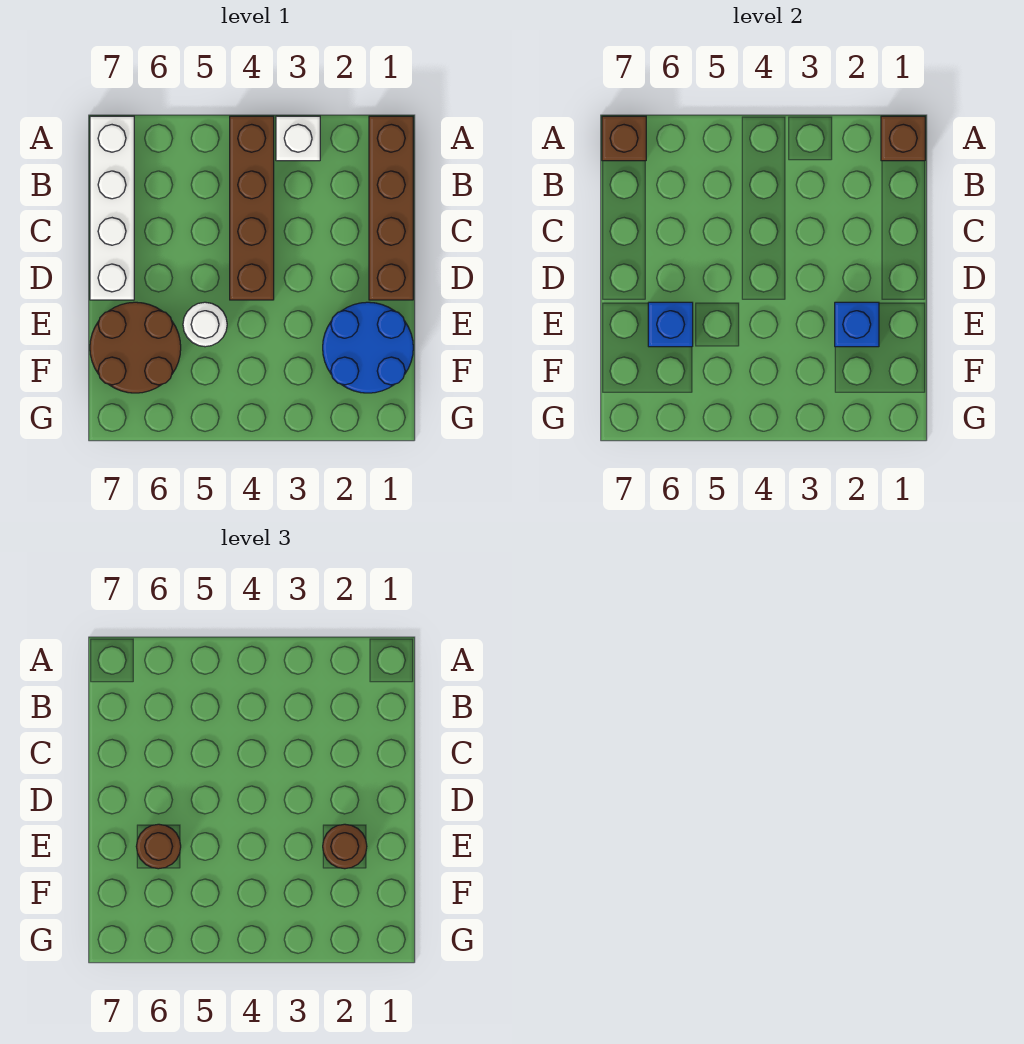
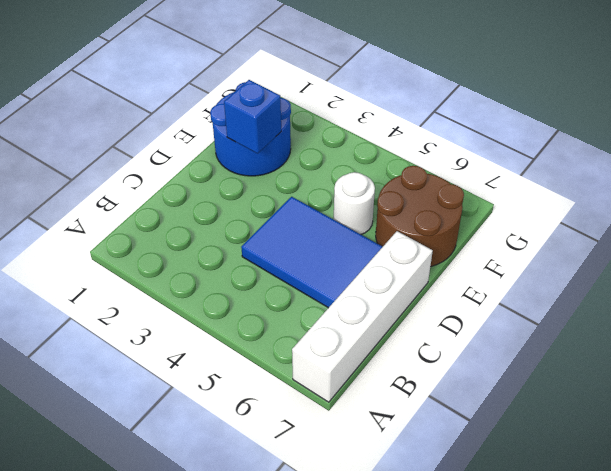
blue tile C4:D6 level 1 -> brown brick A4:D4 level 1
none -> brown brick A1:D1 level 1
none -> white brick A3 level 1
none -> brown brick A1 level 2

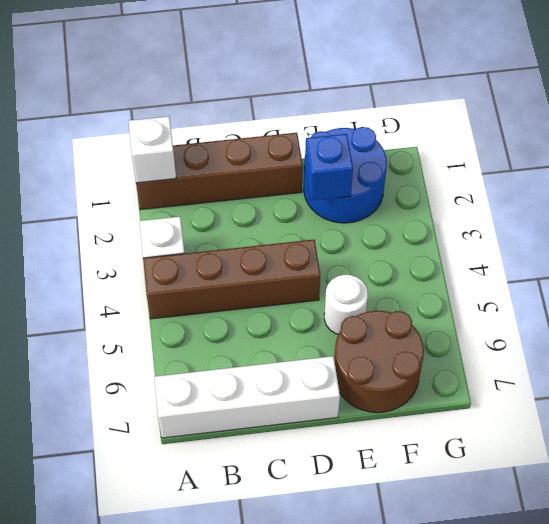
white brick A1 level 2 -> brown brick A1 level 2
none -> brown brick A7 level 2
none -> blue brick E6 level 2
none -> brown round brick E2 level 3

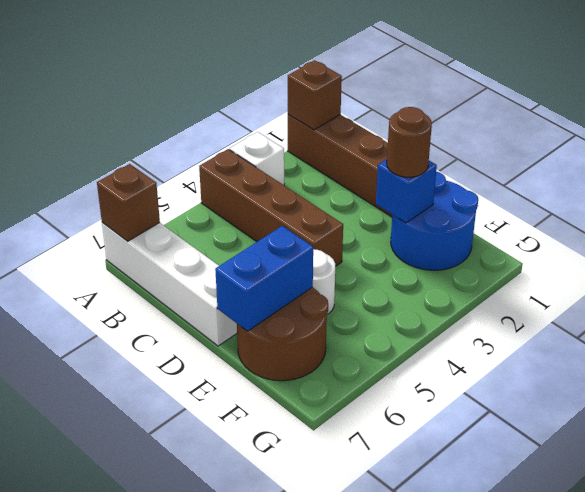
blue brick E6:E7 level 2 -> blue brick E6 level 2
none -> brown round brick E6 level 3

